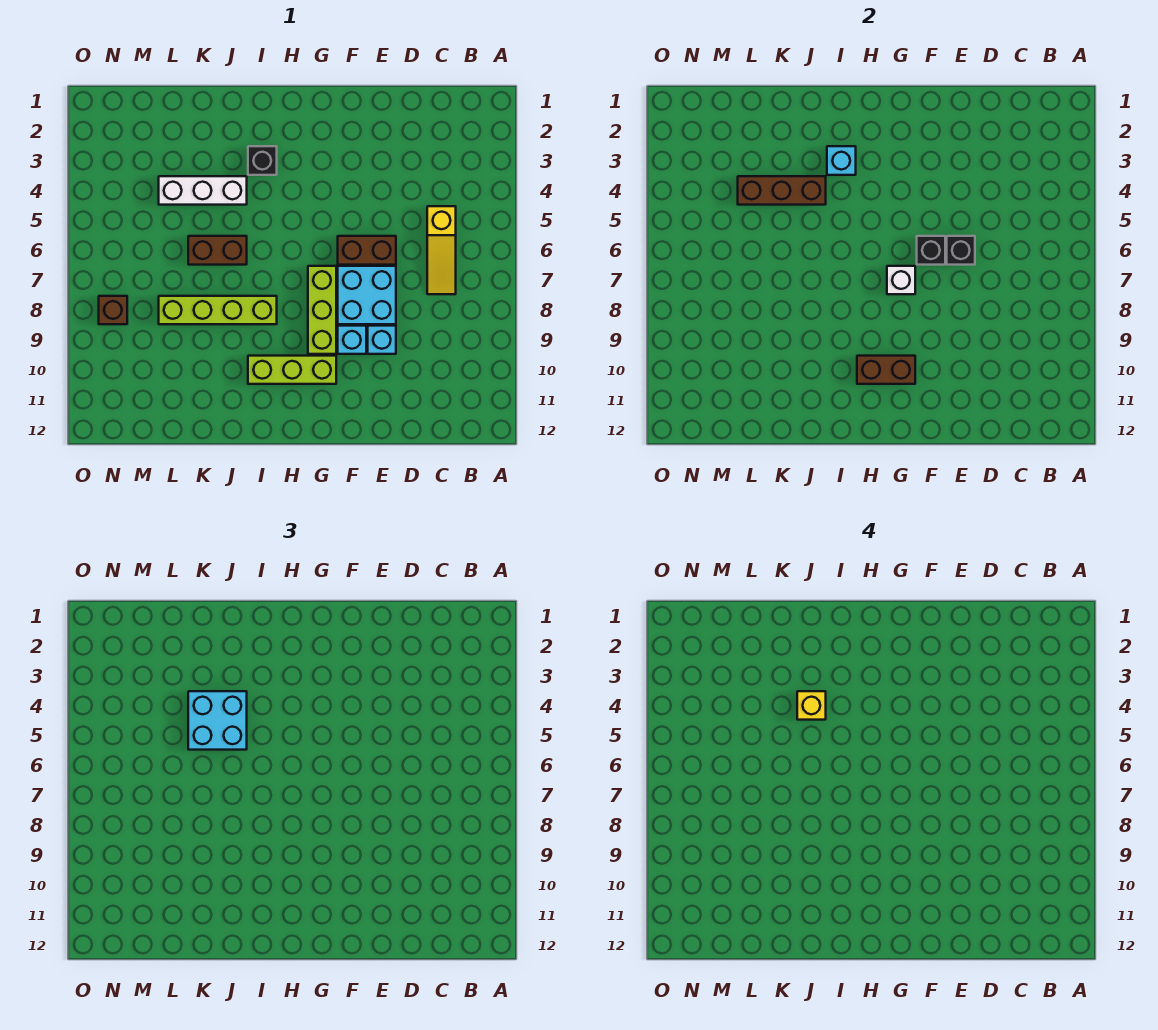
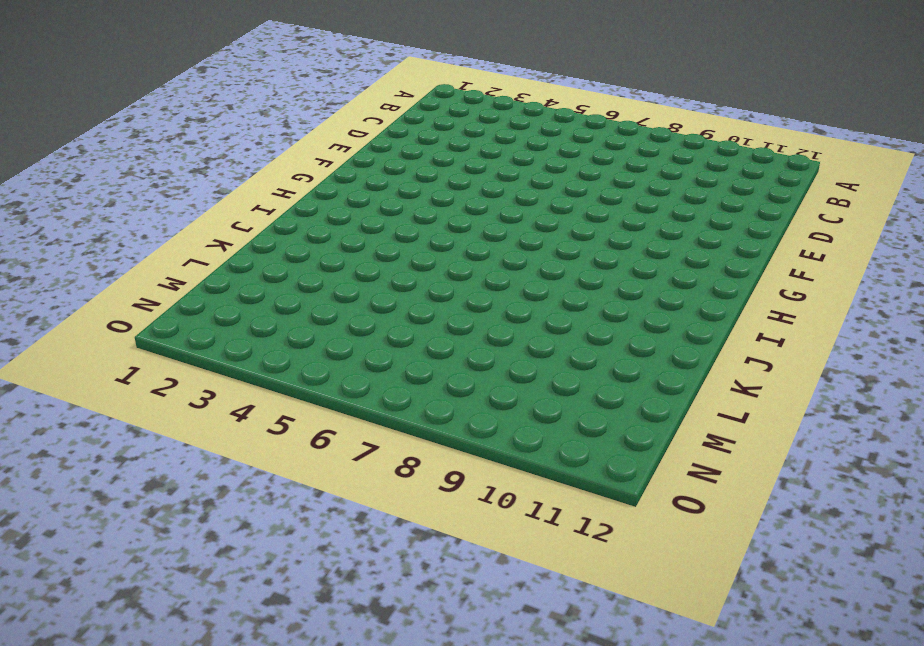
none -> yellow slope C5:C7 level 1 top 5
none -> brown brick E6:F6 level 1
none -> cyan brick E7:F8 level 1

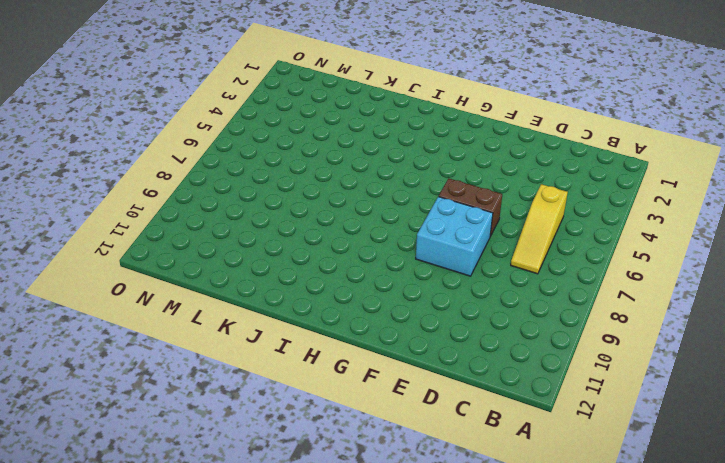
none -> cyan brick E9 level 1
none -> cyan brick F9 level 1
none -> lime brick G7:G9 level 1

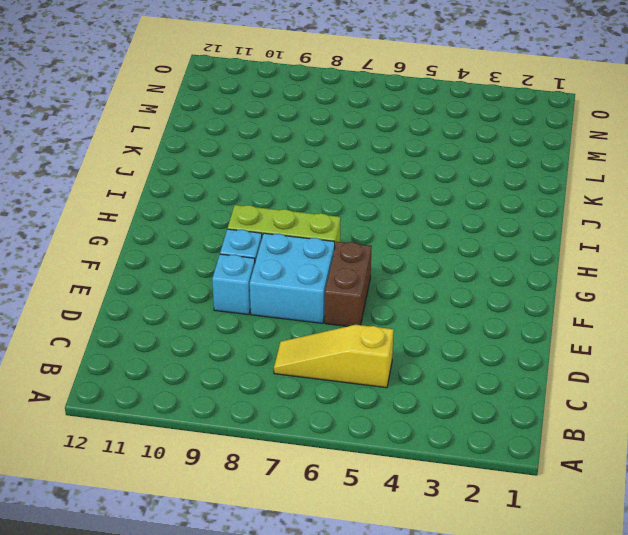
none -> lime brick G10:I10 level 1
none -> black brick I3 level 1
none -> lime brick I8:L8 level 1

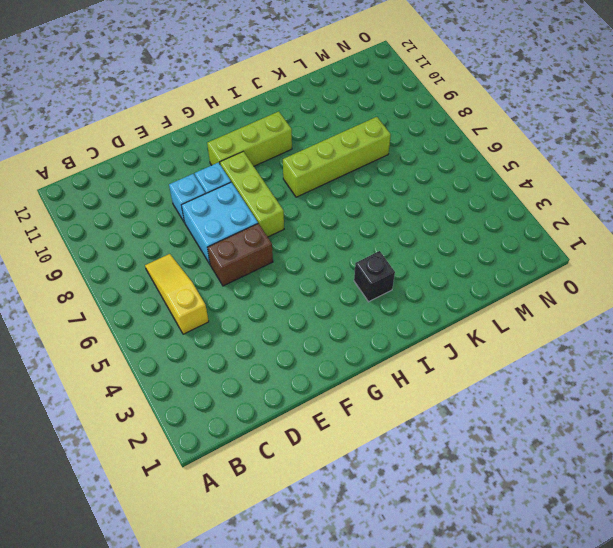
none -> white brick J4:L4 level 1
none -> brown brick J6:K6 level 1
none -> brown brick N8 level 1

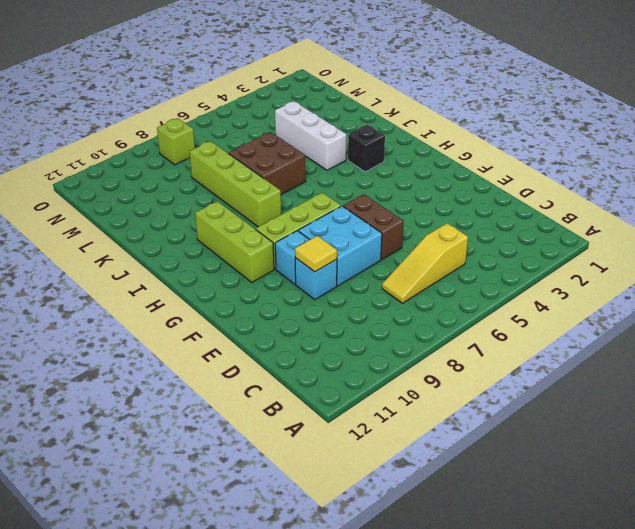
yellow tile E9 level 2 -> none
brown brick J6:K7 level 1 -> brown brick J6:K6 level 1
lime brick N8 level 1 -> brown brick N8 level 1
none -> black brick E6 level 2
none -> black brick F6 level 2
none -> white brick G7 level 2

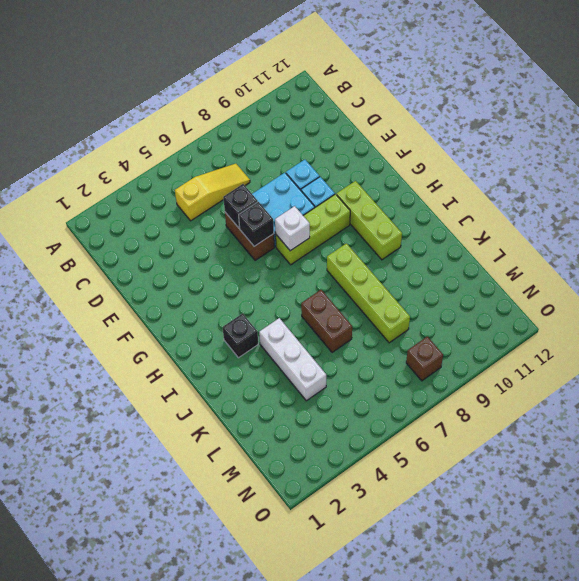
none -> brown brick G10:H10 level 2
none -> cyan brick I3 level 2
none -> brown brick J4:L4 level 2

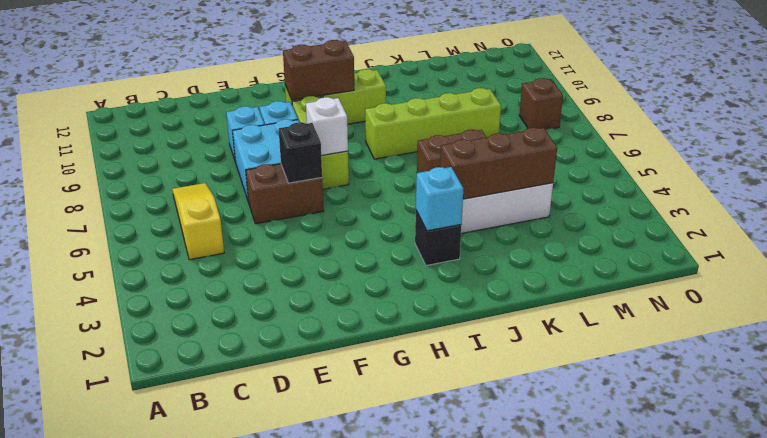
none -> black brick E6 level 2
none -> cyan brick J4:K5 level 3
none -> yellow brick J4 level 4

